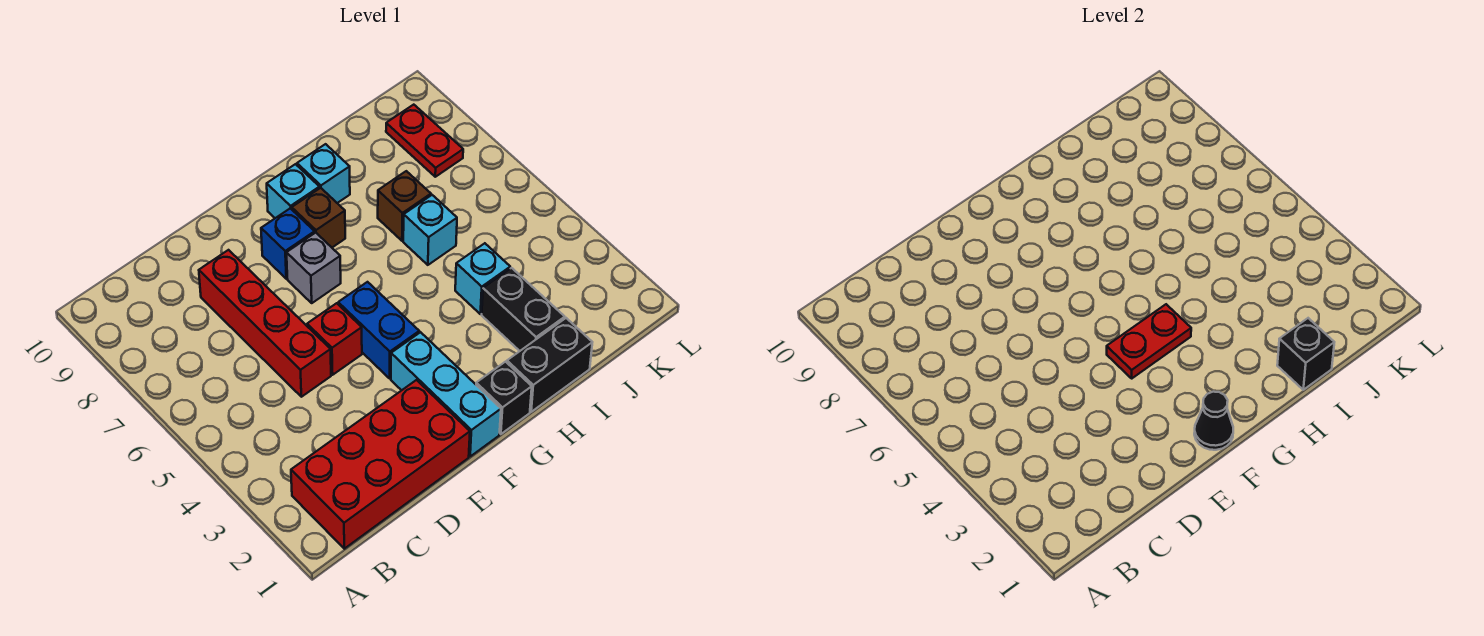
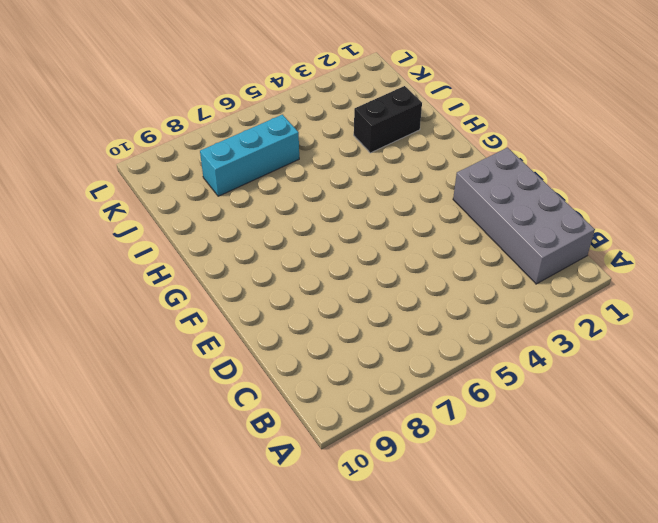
grey brick B1:E2 level 1 -> red brick B1:E2 level 1
cyan brick J6:J8 level 1 -> cyan brick F1:F3 level 1
none -> red brick D5:D8 level 1
none -> red brick E5 level 1
none -> blue brick F4:F5 level 1

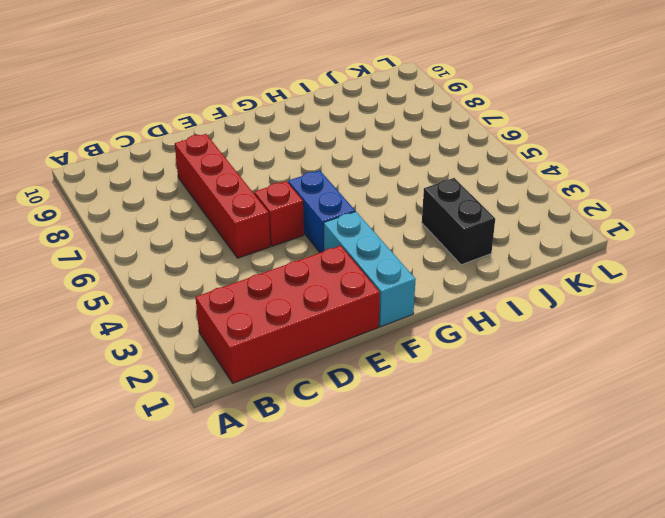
none -> grey brick F7 level 1
none -> blue brick F8 level 1
none -> black brick G1 level 1

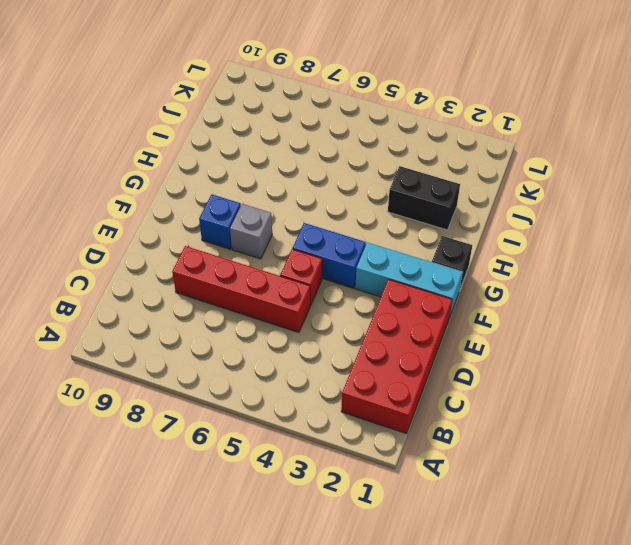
none -> brown brick G8 level 1
none -> cyan brick G9 level 1
none -> black brick H1:I1 level 1

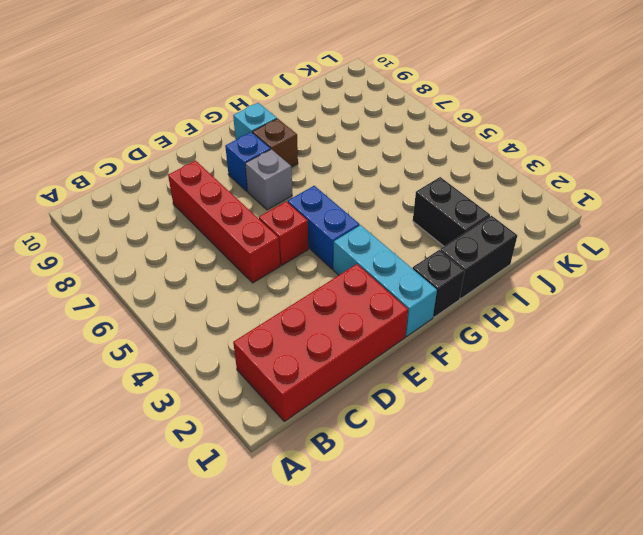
none -> cyan brick H9 level 1
none -> cyan brick I4 level 1
none -> cyan brick I6 level 1

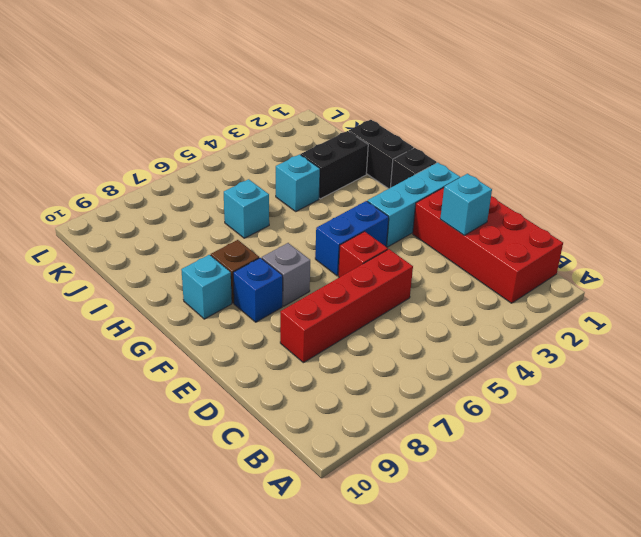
cyan brick D2 level 2 -> cyan brick H9 level 1
none -> brown brick I7 level 1
none -> red plate K8:K9 level 1
none -> black cone F1 level 2

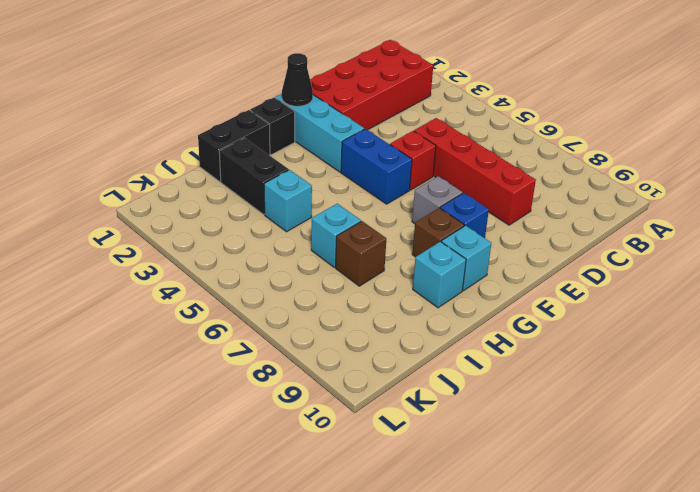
none -> red plate K8:K9 level 1
none -> red plate F4:G4 level 2
none -> black brick I1 level 2

